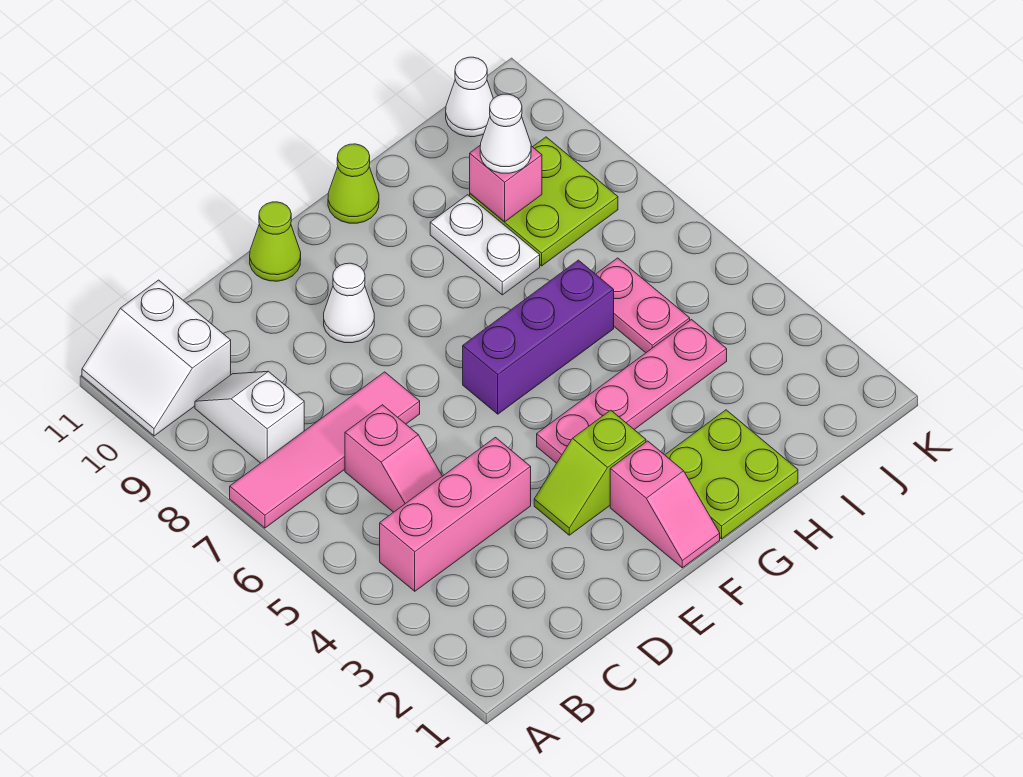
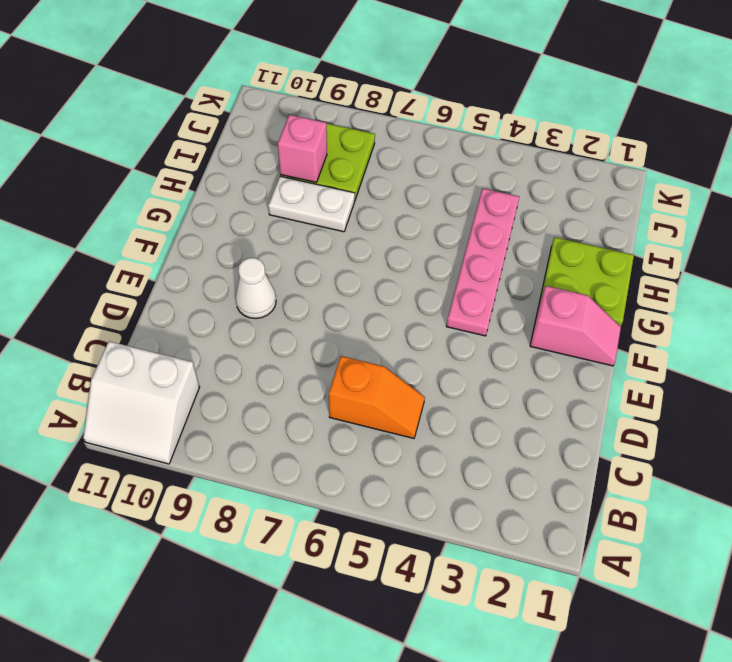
orange slope C5:C6 level 1 top 6 -> pink slope C5:C6 level 1 top 6
none -> pink tile A7:D7 level 1
none -> pink brick B4:D4 level 1
none -> white slope B8:B9 level 1 top 8

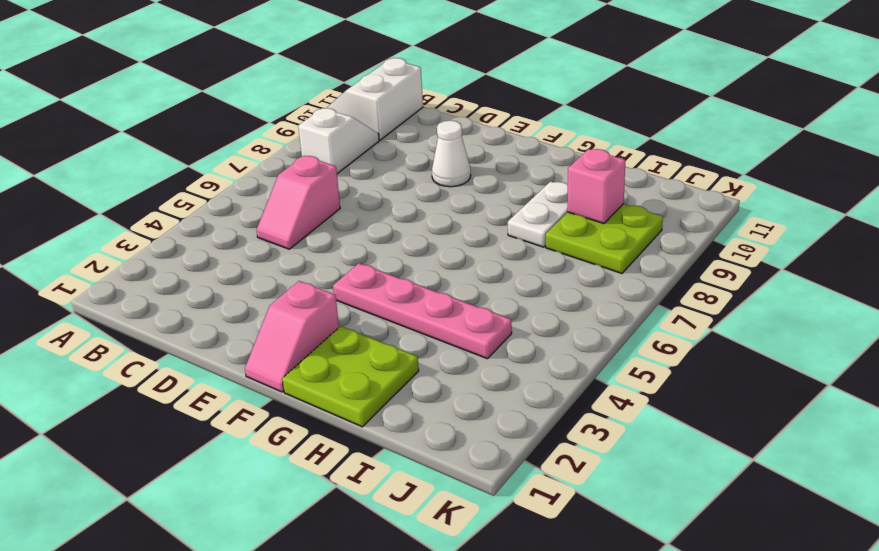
none -> pink tile A7:D7 level 1
none -> pink brick B4:D4 level 1
none -> lime slope E3:F3 level 1 top F

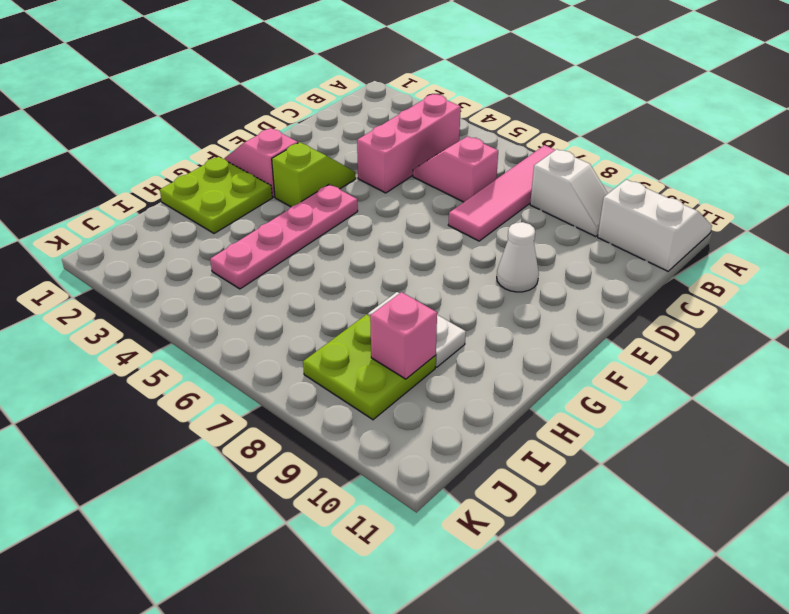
none -> lime cone E11 level 1
none -> purple brick F6:H6 level 1
none -> lime cone G11 level 1

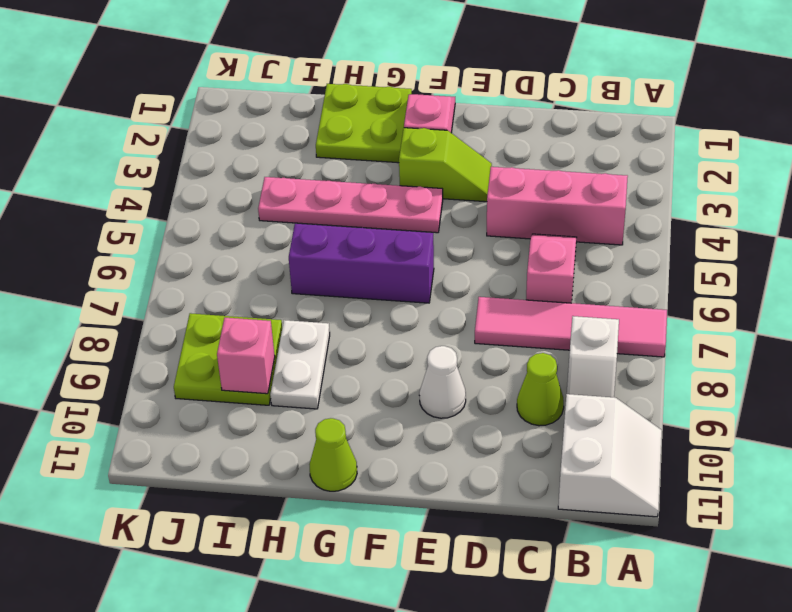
lime cone C9 level 1 -> lime cone E11 level 1
none -> pink plate I5:I6 level 1
none -> white cone J11 level 1
none -> white cone I9 level 3

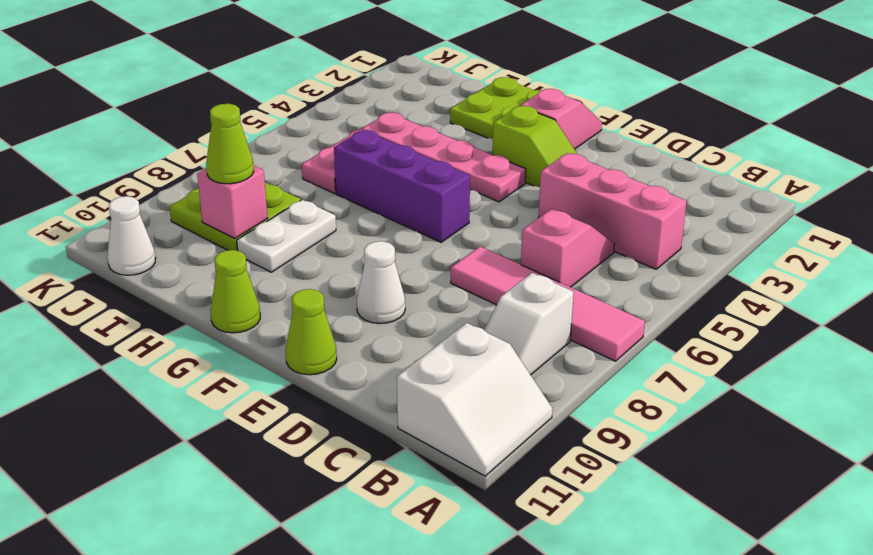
lime cone I9 level 3 -> white cone I9 level 3

